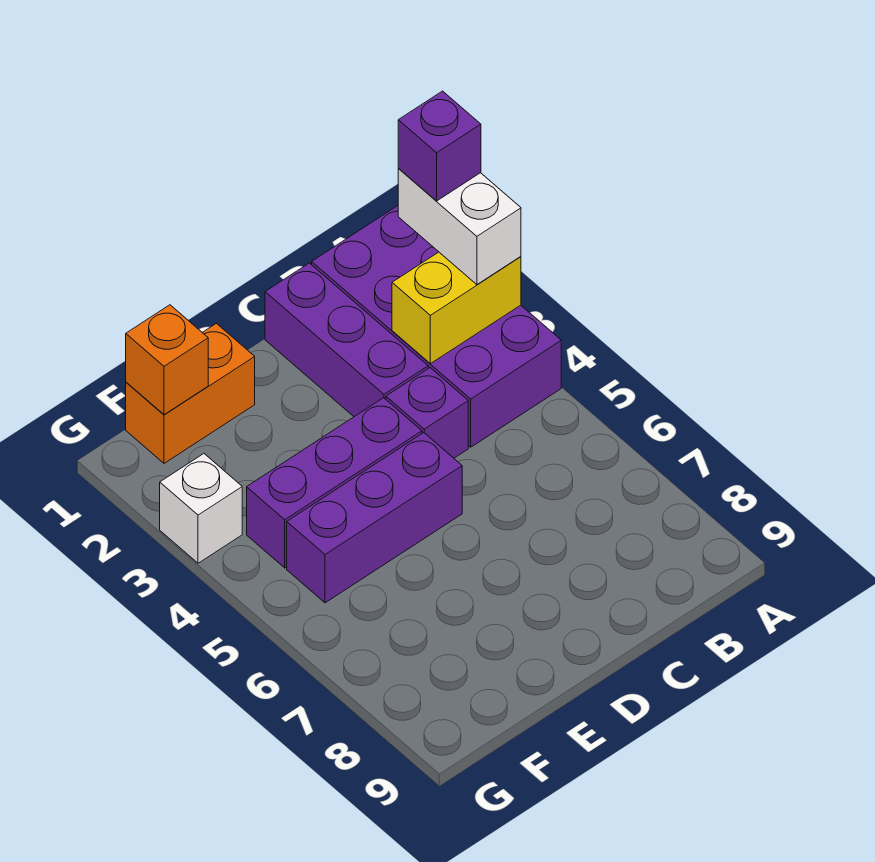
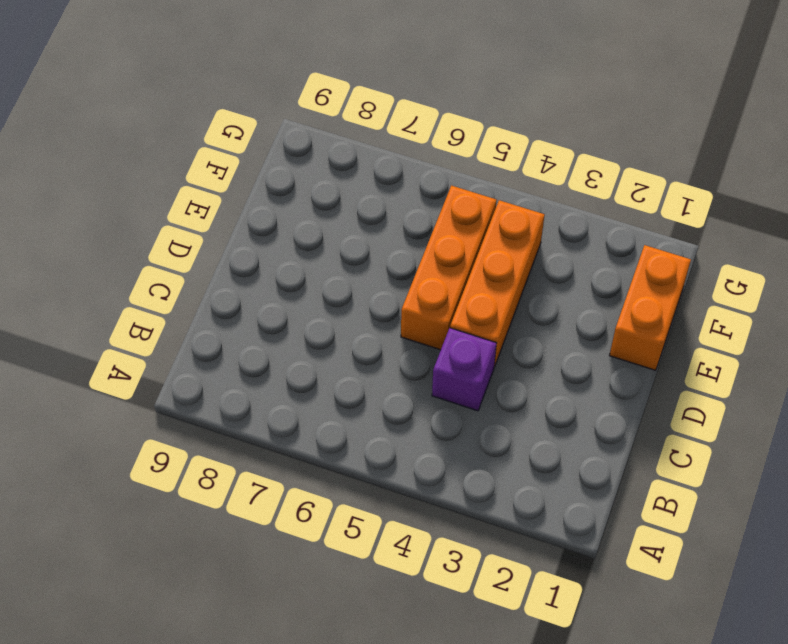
orange brick D4:F4 level 1 -> purple brick D4:F4 level 1
orange brick D5:F5 level 1 -> purple brick D5:F5 level 1
none -> purple brick A1:B4 level 1
none -> purple brick C1:C3 level 1

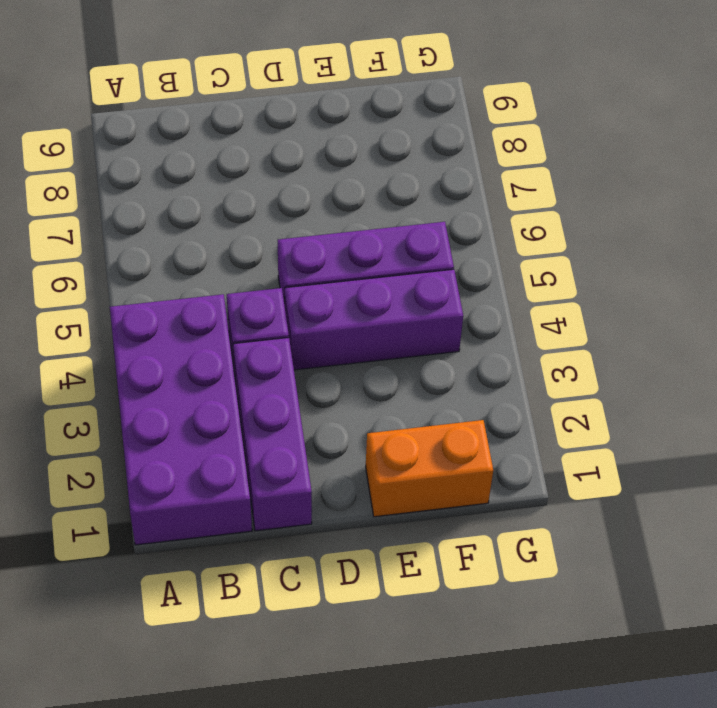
none -> white brick G3 level 1
none -> yellow brick A3:B3 level 2

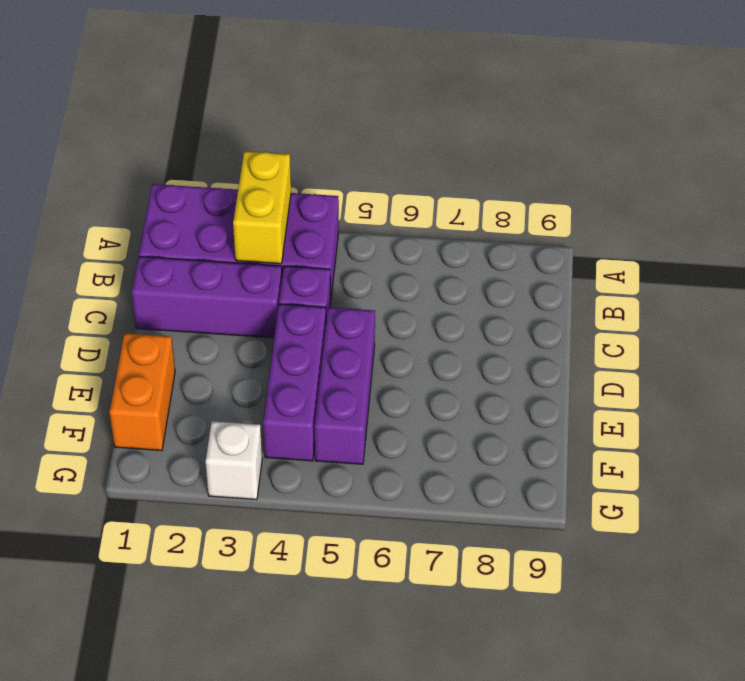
none -> orange brick F1 level 2
none -> white brick A2:A3 level 3

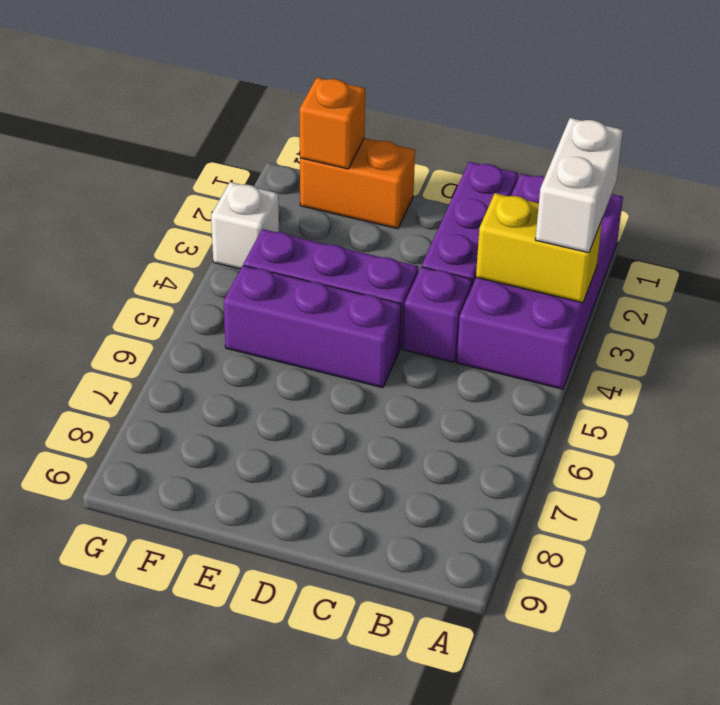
none -> purple brick A2 level 4

